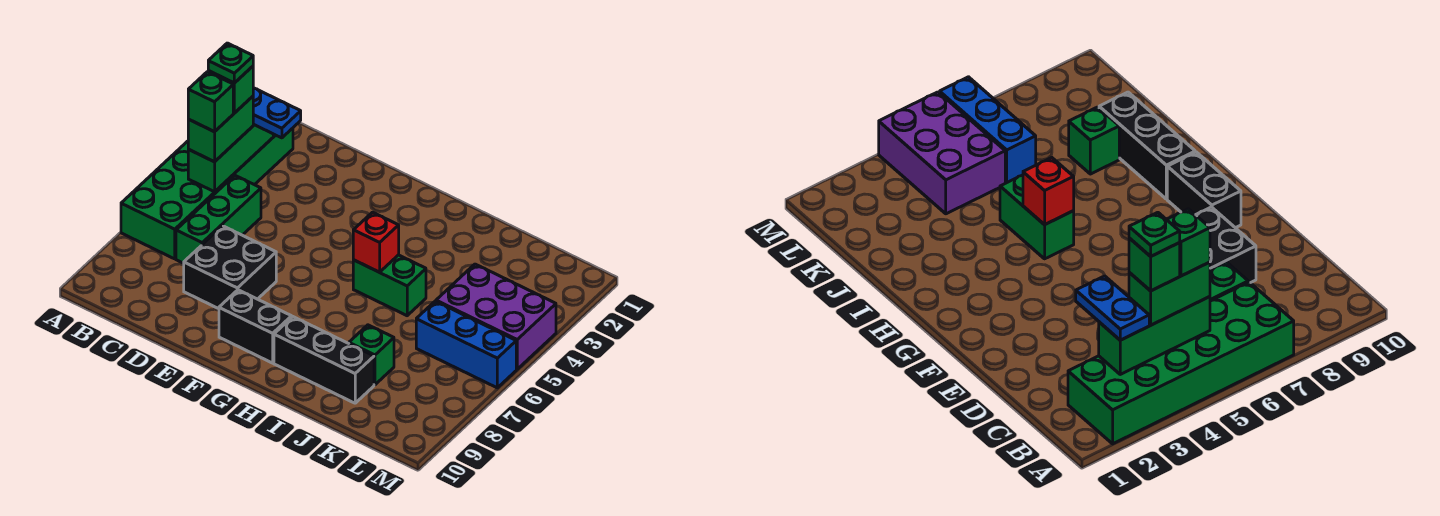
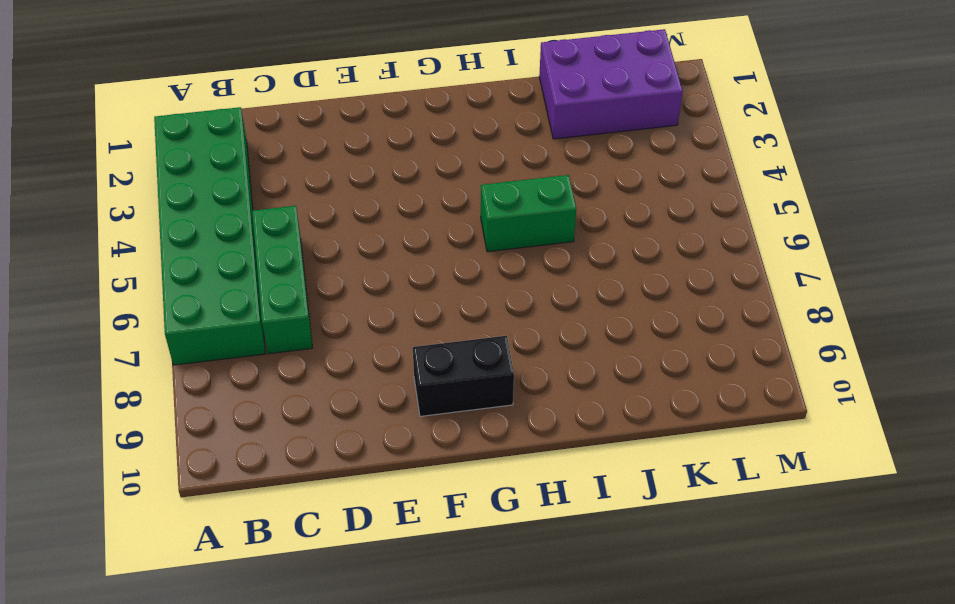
purple brick J1:L2 level 1 -> purple brick K4:M5 level 1
none -> black brick D7:E8 level 1
none -> black brick H9:J9 level 1
none -> green brick J8 level 1

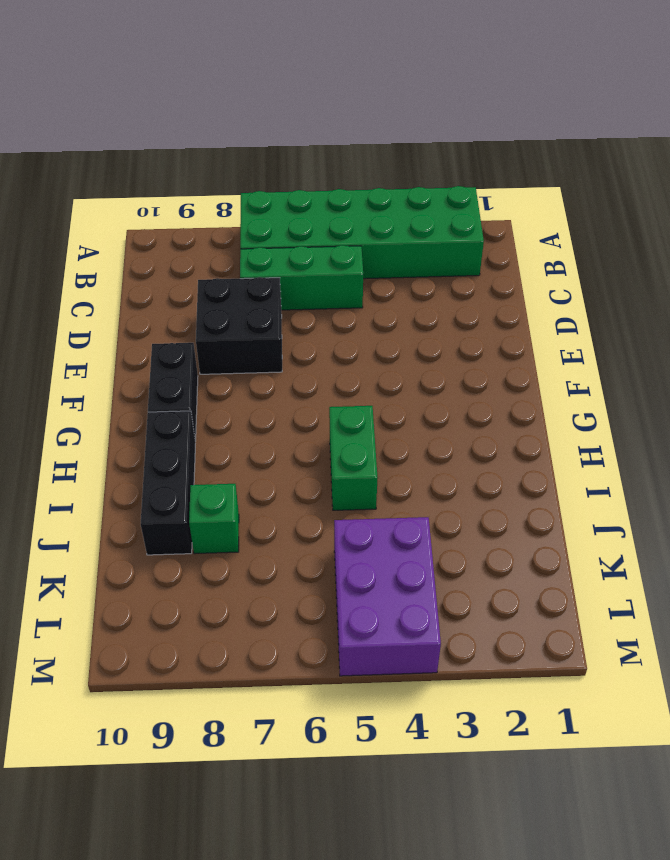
none -> blue brick K6:M6 level 1
none -> green brick B3:B5 level 2
none -> red brick H5 level 2

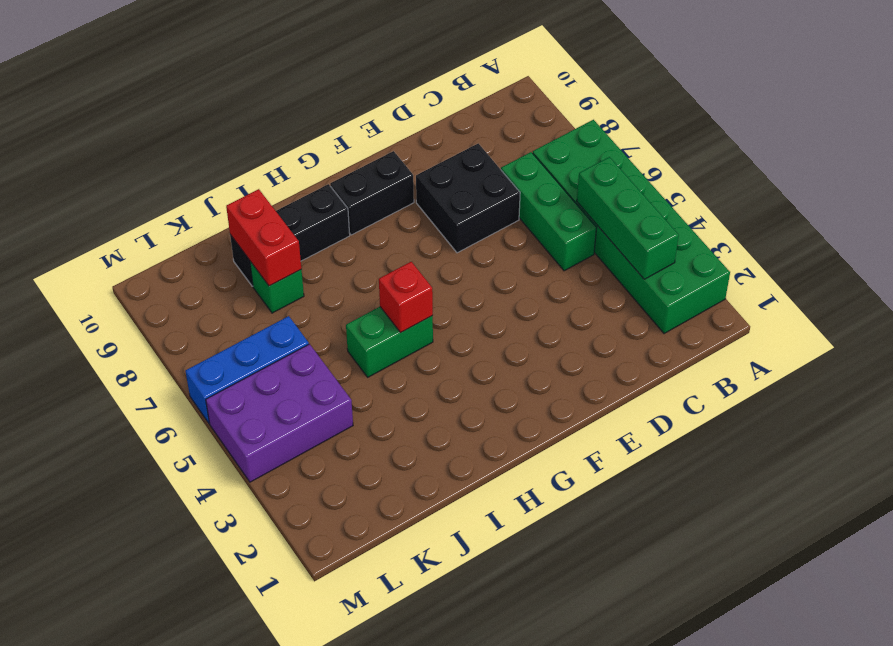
red brick J8:J9 level 2 -> none
none -> blue plate B3:C3 level 3
none -> green brick B4:B5 level 3
none -> green brick B4 level 4

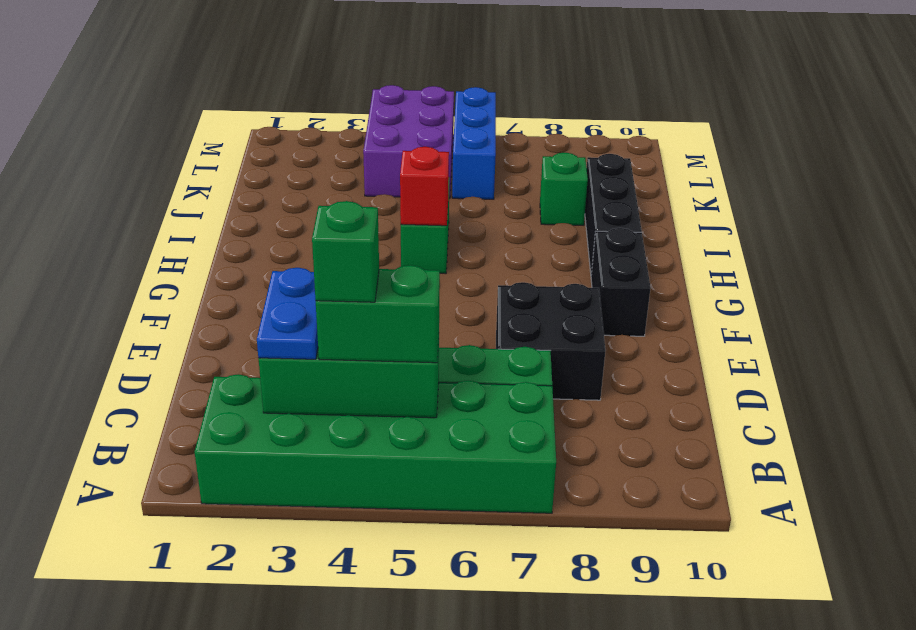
none -> green brick B5 level 4
none -> green plate B4 level 5

